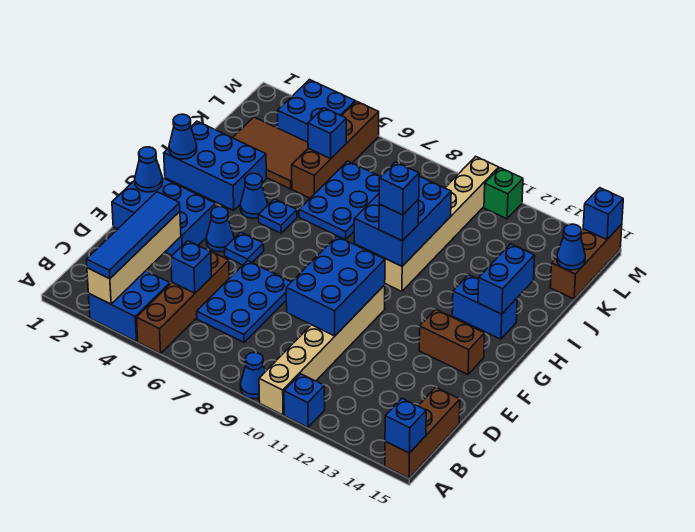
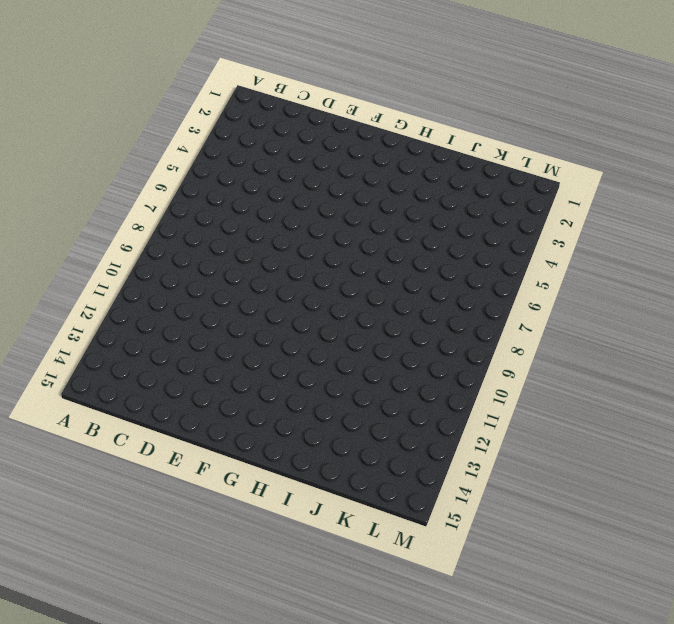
none -> blue brick A3:B4 level 1
none -> brown brick A5:D5 level 1
none -> blue cone A9 level 1
none -> tan brick A10:F10 level 1

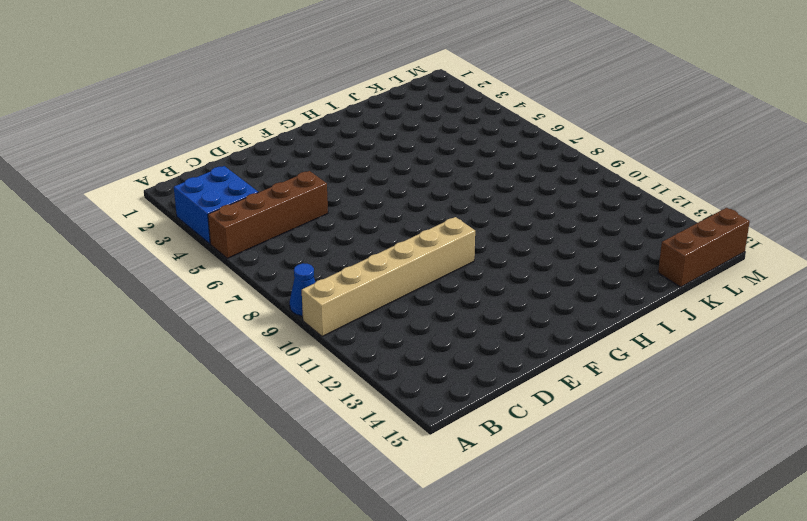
none -> blue brick A11 level 1
none -> brown brick A15:C15 level 1
none -> blue plate C6:E7 level 1
none -> blue brick E1:F3 level 1

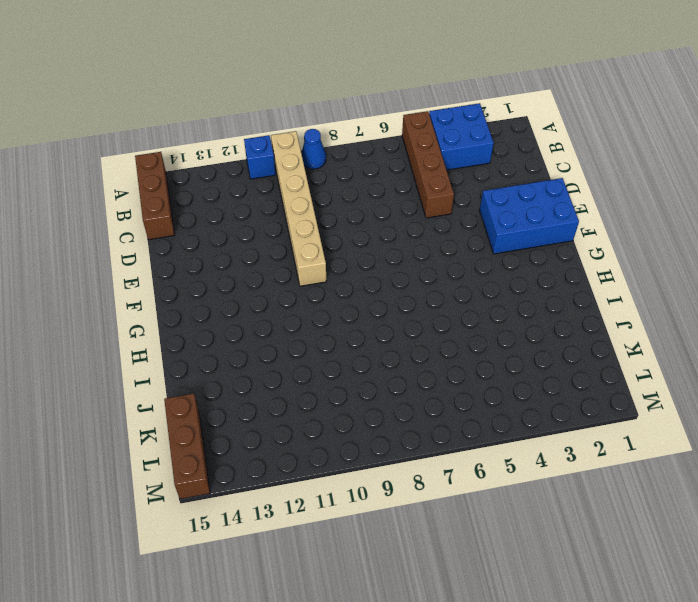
none -> blue plate C6:E7 level 1
none -> blue cone F4 level 1
none -> blue plate F5 level 1
none -> brown brick F13:F14 level 1

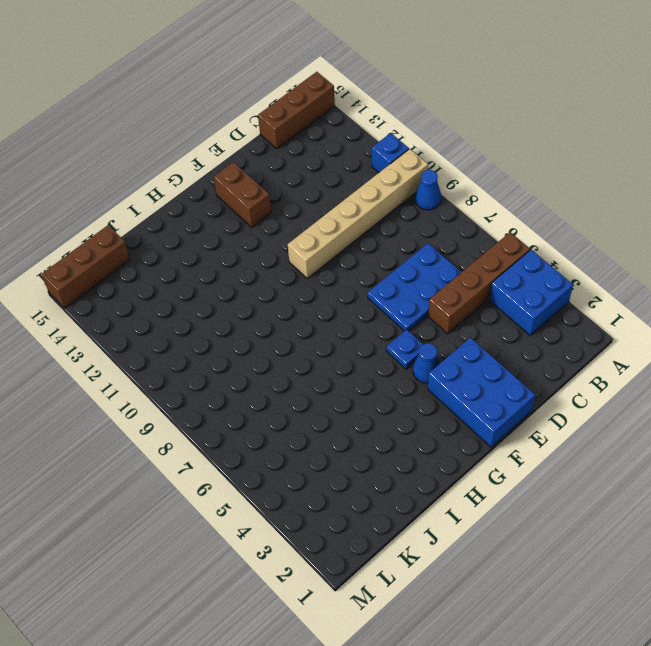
none -> blue brick H1:I3 level 1
none -> blue cone H4 level 1
none -> blue plate H5 level 1
none -> tan brick H10:M10 level 1

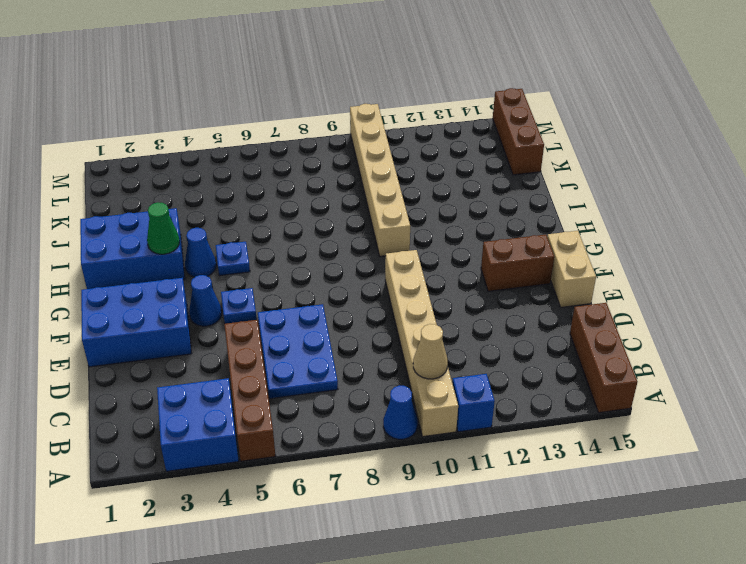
tan cone B10 level 2 -> none
tan brick E15:F15 level 1 -> none
green cone H3 level 2 -> none
none -> blue brick H13:H14 level 1
none -> blue plate I6:K7 level 1
none -> brown tile J2:K4 level 1
none -> brown brick J5:M5 level 1

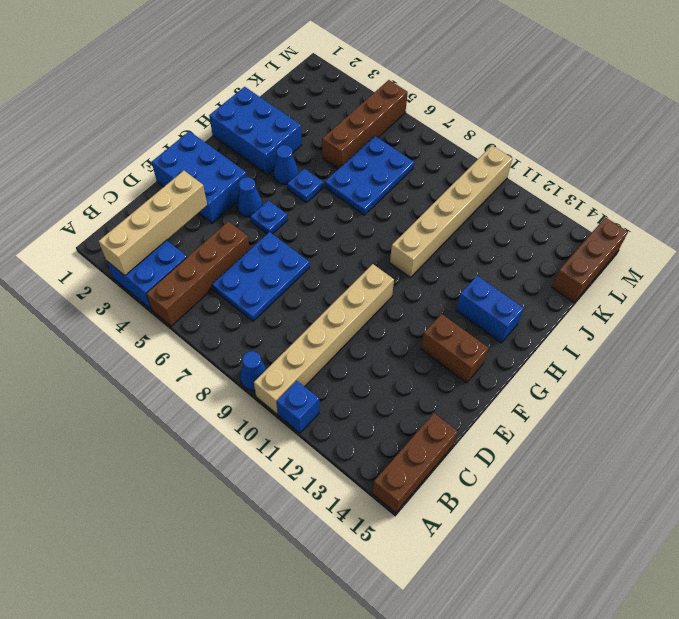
none -> brown tile J2:K4 level 1
none -> blue brick L3:M4 level 1
none -> green brick M11 level 1
none -> blue brick A15 level 2

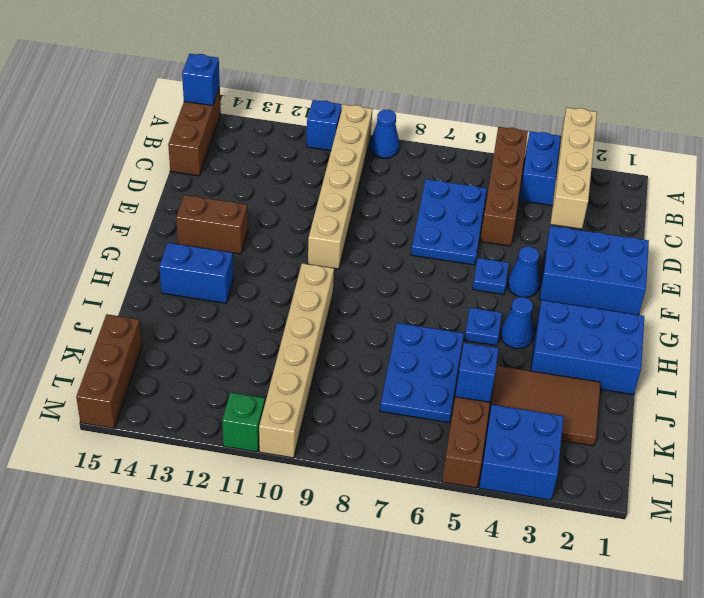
none -> blue brick C5 level 2
none -> blue brick D9:F10 level 2
none -> blue cone F1 level 2
none -> blue cone H1 level 2

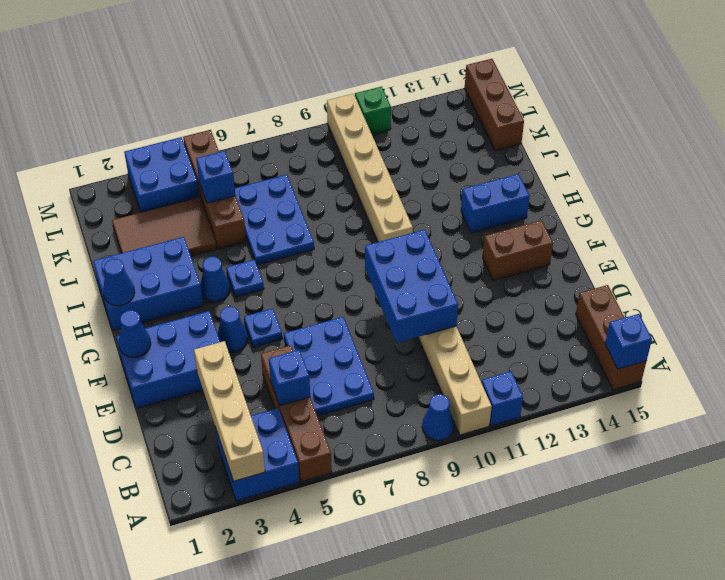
none -> blue brick H9:J10 level 2
none -> blue brick H14:I14 level 2
none -> blue cone K15 level 2
none -> blue brick M15 level 2

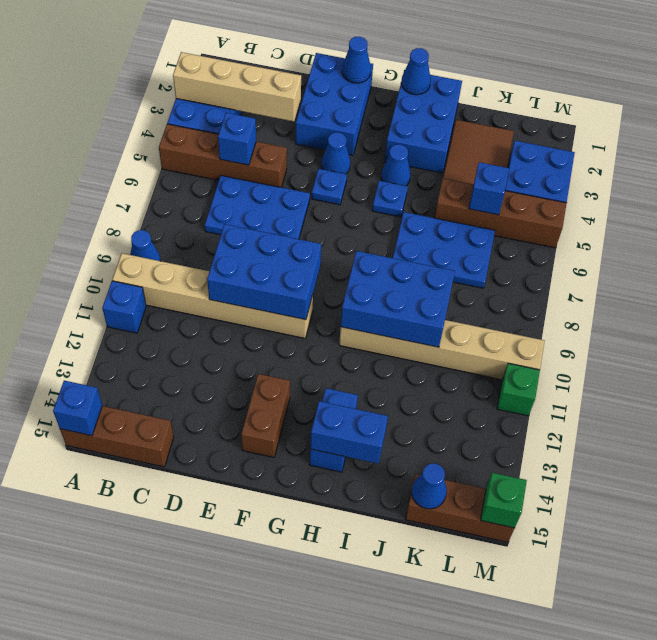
green brick M15 level 2 -> blue brick M15 level 2
none -> blue tile A3:D3 level 3
none -> blue brick H10 level 3
none -> blue brick H10 level 4

